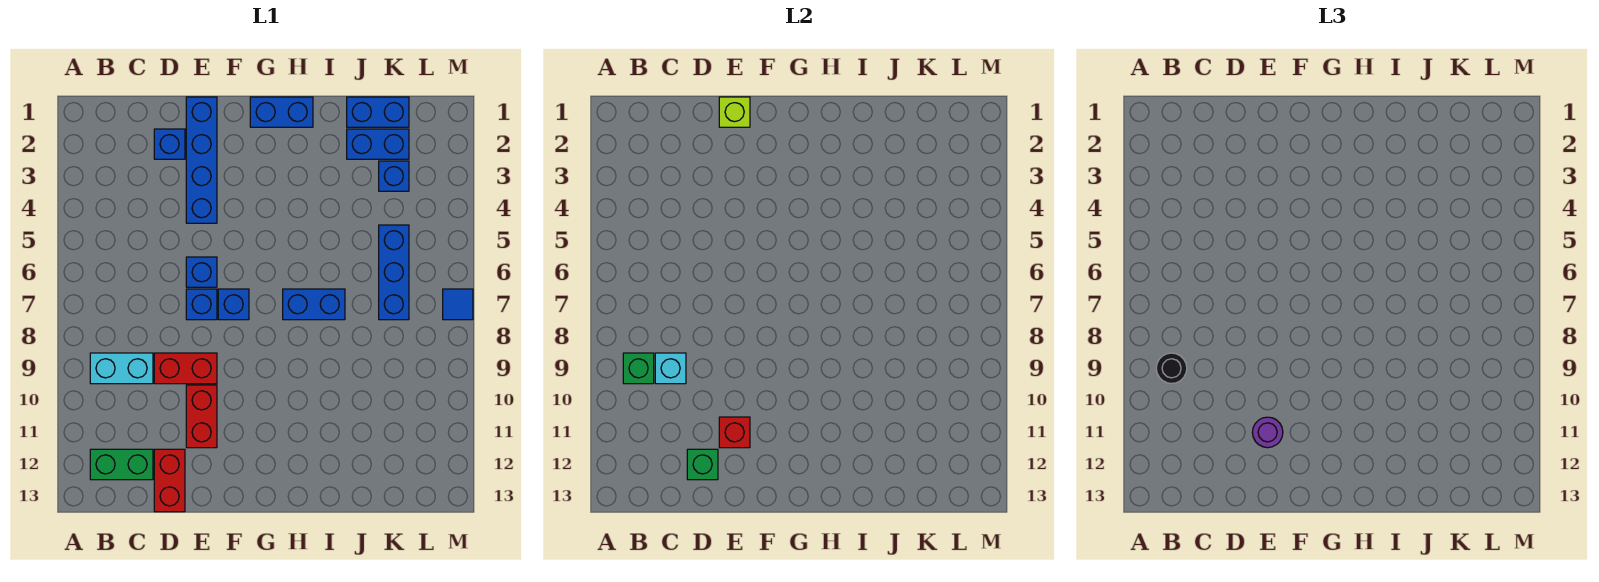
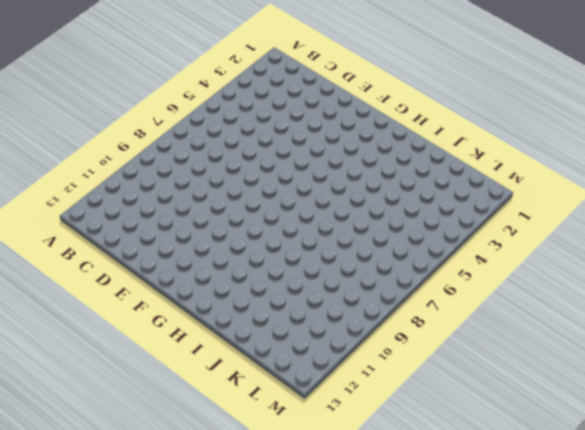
none -> cyan brick B9:C9 level 1
none -> green brick B12:C12 level 1
none -> blue brick D2 level 1

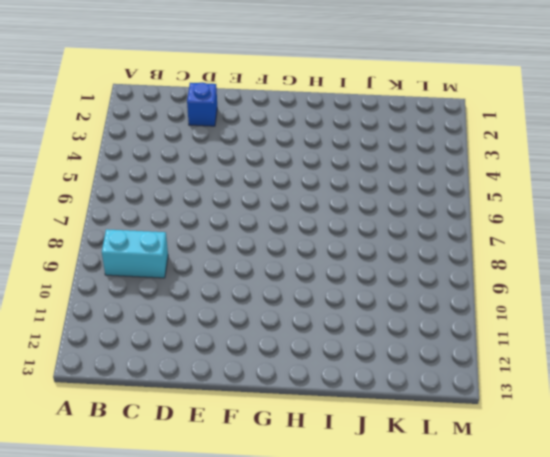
none -> green brick B12:C12 level 1
none -> red brick D9:E9 level 1
none -> red brick D12:D13 level 1

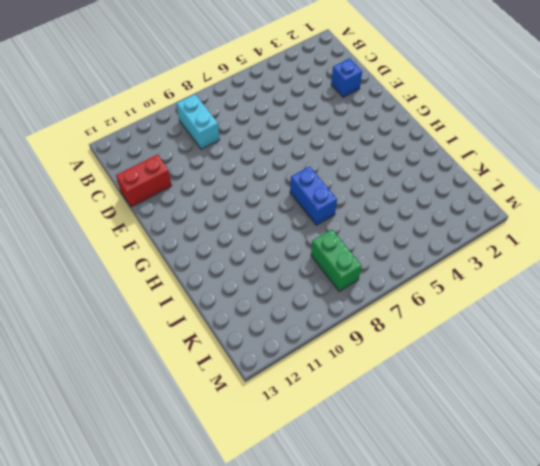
green brick K8:L8 level 1 -> green brick B12:C12 level 1
none -> red brick D9:E9 level 1
none -> blue brick E1:E4 level 1
none -> blue brick E6 level 1

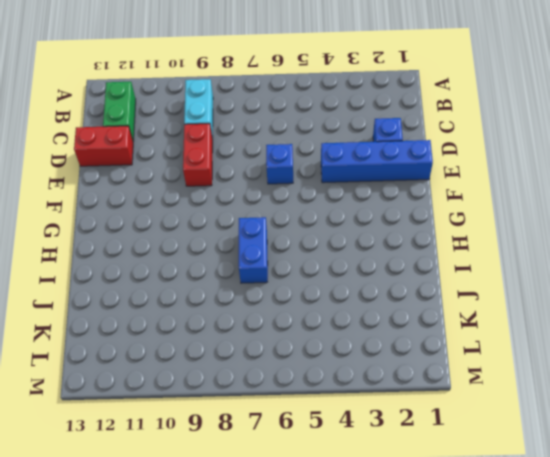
none -> blue brick E7 level 1
none -> red brick E10:E11 level 1
none -> blue brick F7 level 1

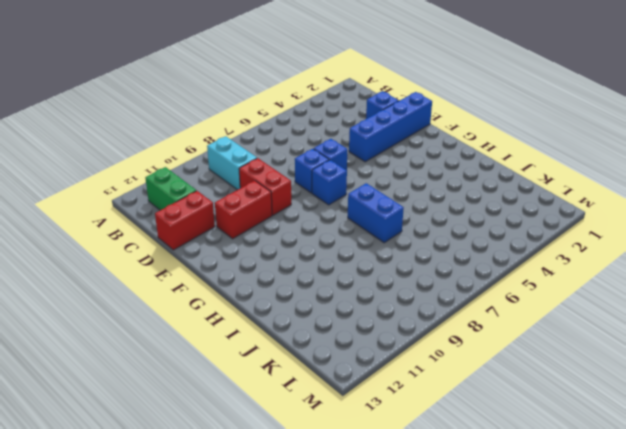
none -> blue brick G1:H1 level 1
none -> blue brick J1:K1 level 1
none -> blue brick J2:K2 level 1

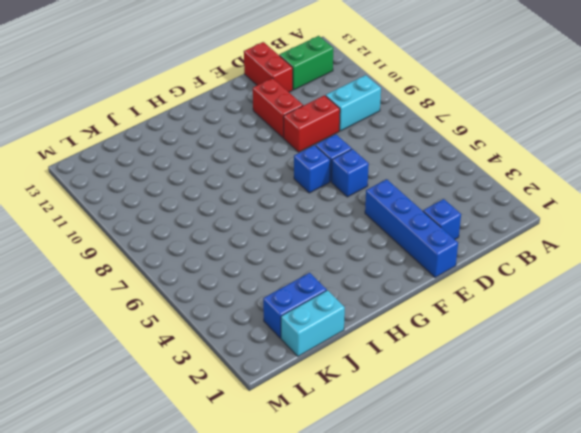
cyan brick J1:K1 level 1 -> blue brick J1:K1 level 1
none -> blue brick G1:H1 level 1
none -> blue brick H7:I7 level 1
none -> blue brick K3 level 1

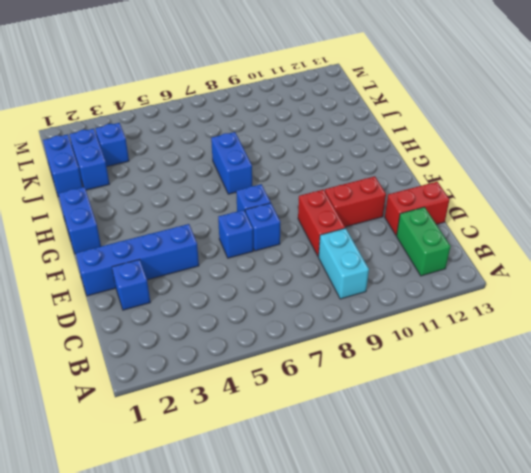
none -> blue brick K5:K7 level 1
none -> blue tile M7 level 1
none -> green brick B9 level 2

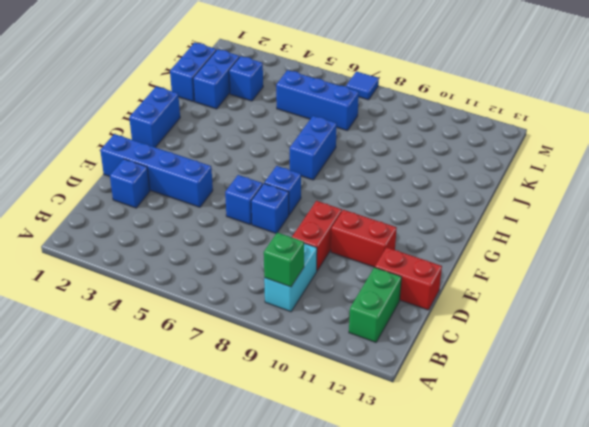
none -> cyan brick C9 level 2
none -> green brick D12 level 2
none -> lime brick E1 level 2

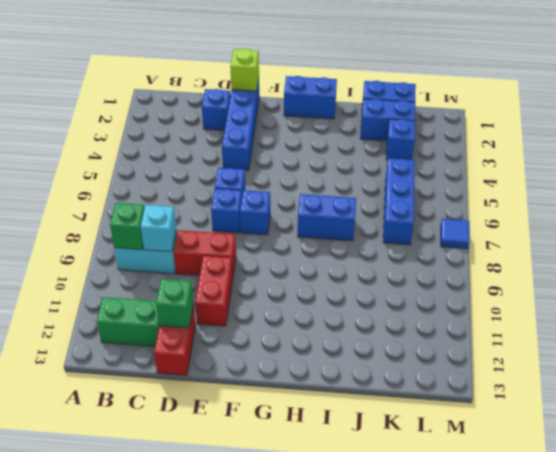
none -> red brick E11 level 2
none -> black round brick B9 level 3
none -> purple round brick E11 level 3

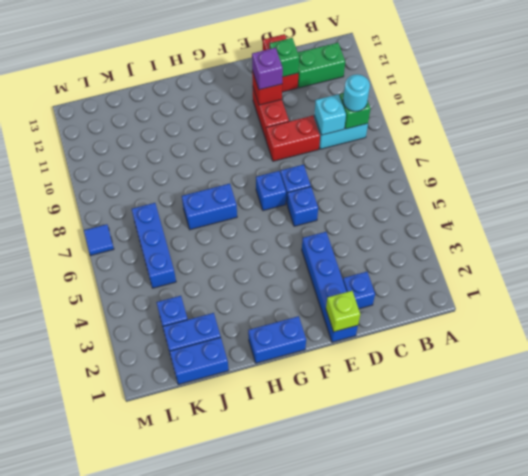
cyan round brick B9 level 3 -> black round brick B9 level 3
purple brick E11 level 3 -> purple round brick E11 level 3

